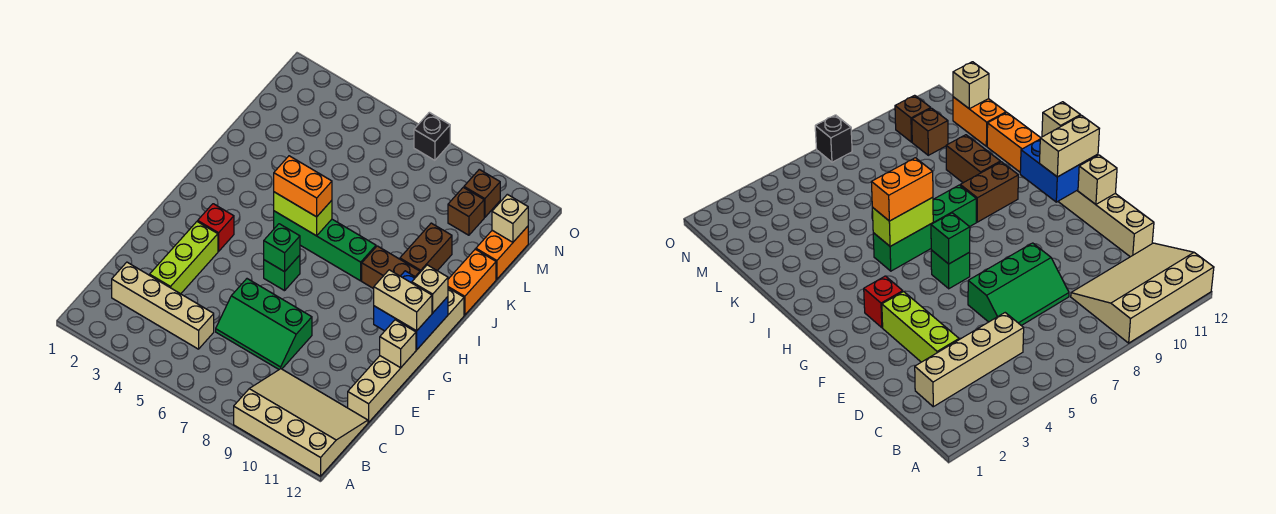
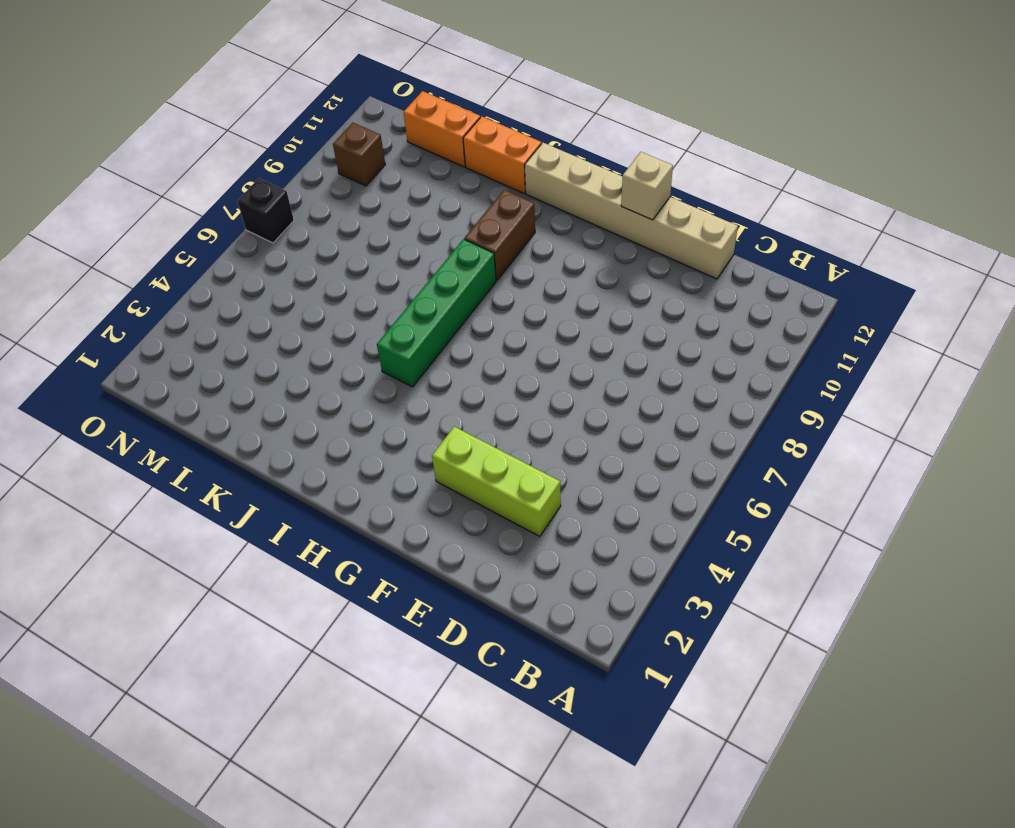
none -> tan slope A9:C12 level 1 top A
none -> tan brick C2:C5 level 1
none -> green slope D6:E8 level 1 top E

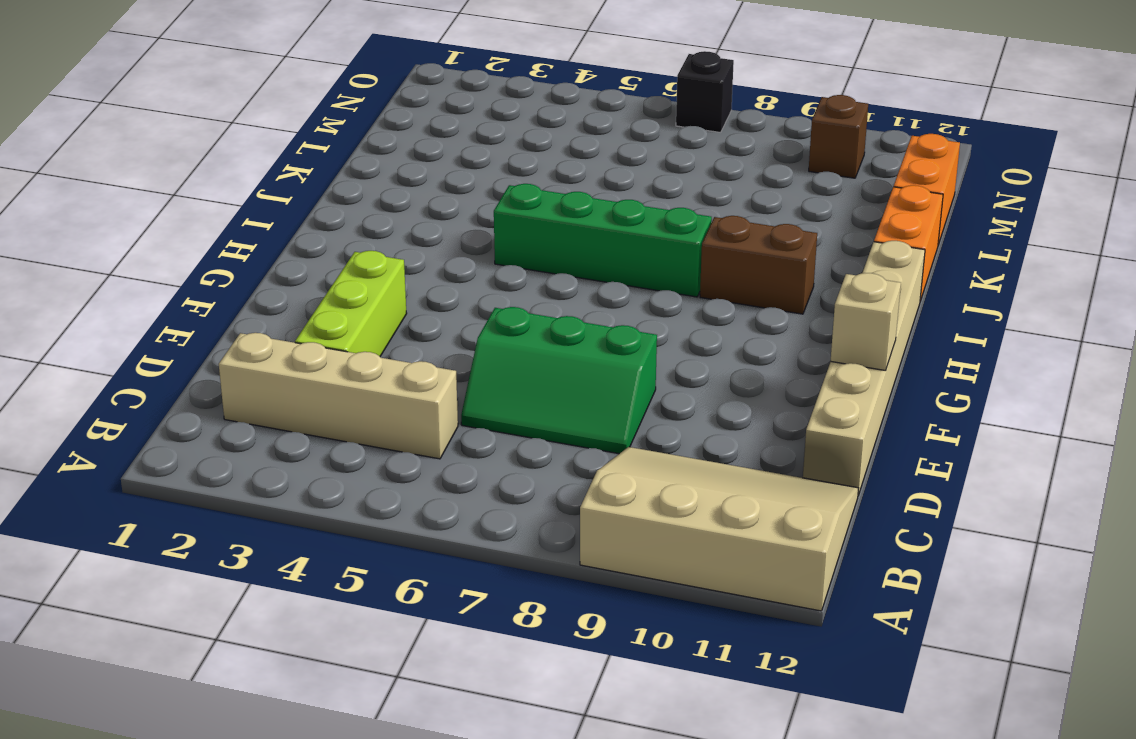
none -> red brick G3 level 1
none -> green brick G6 level 1
none -> brown brick J10:K10 level 1

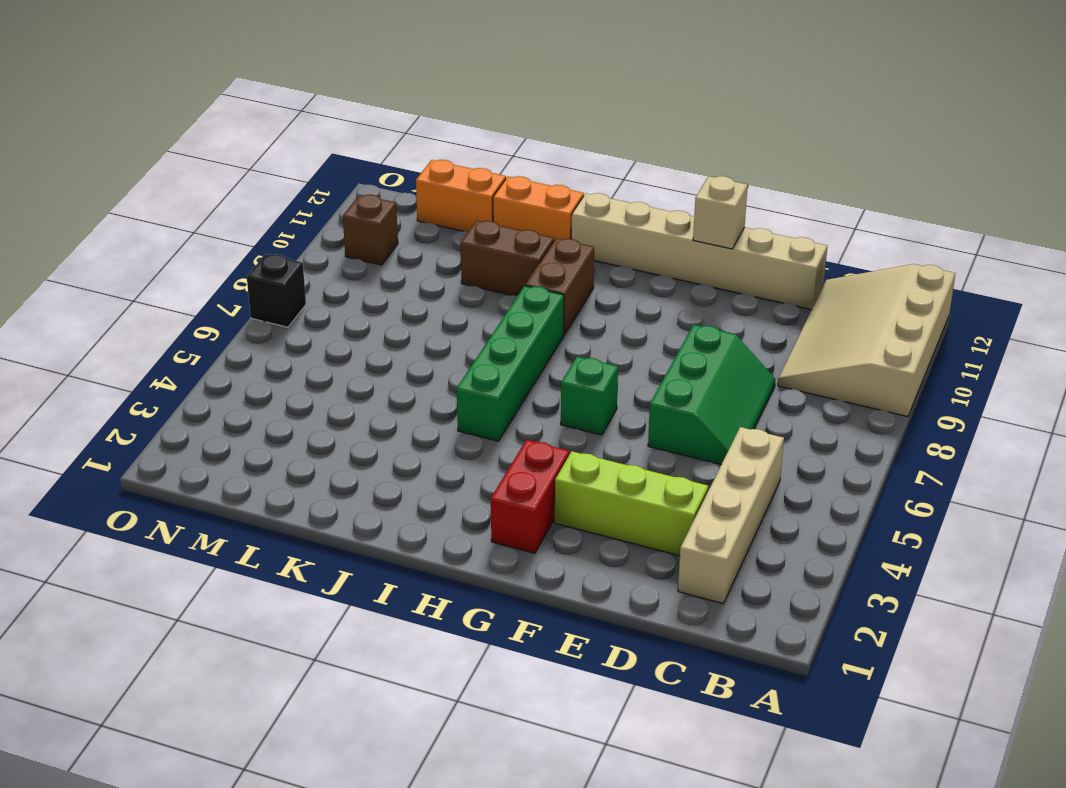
red brick G2:G3 level 1 -> red brick G3 level 1
none -> brown brick M10 level 1
none -> green brick G6 level 2
none -> blue brick G11:H12 level 2

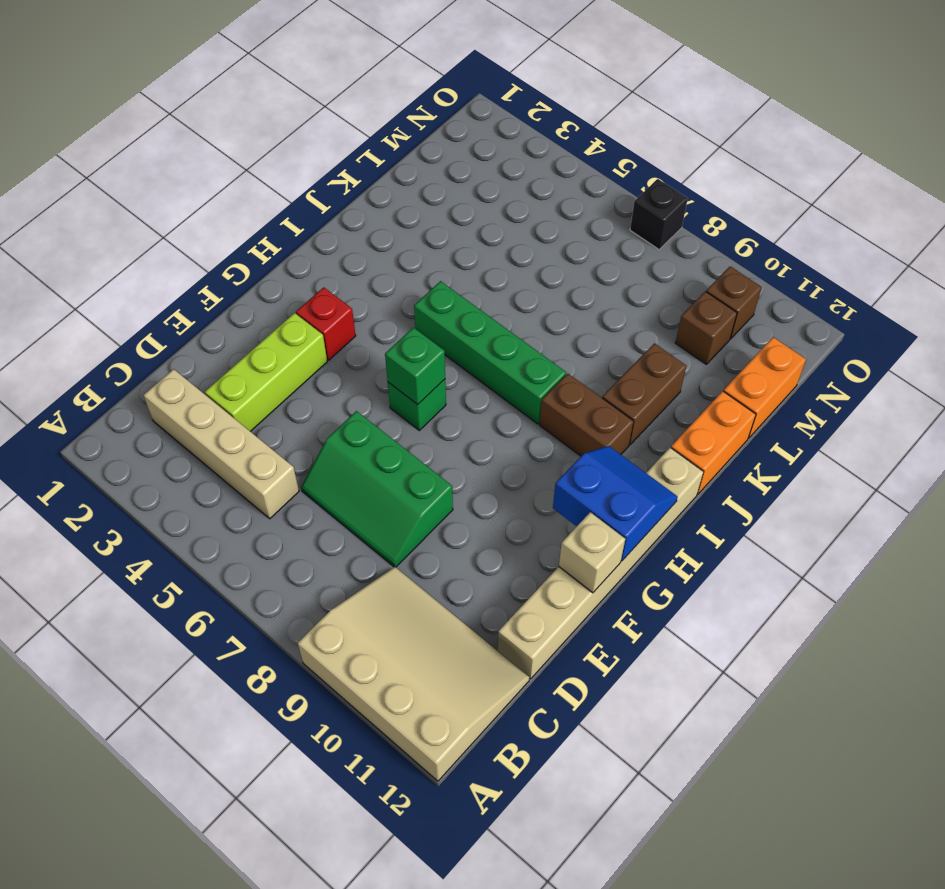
blue slope G11:H12 level 2 top G -> blue brick G11:H12 level 2
none -> lime brick I5:I6 level 2
none -> tan brick M12 level 2
none -> tan brick G11:G12 level 3

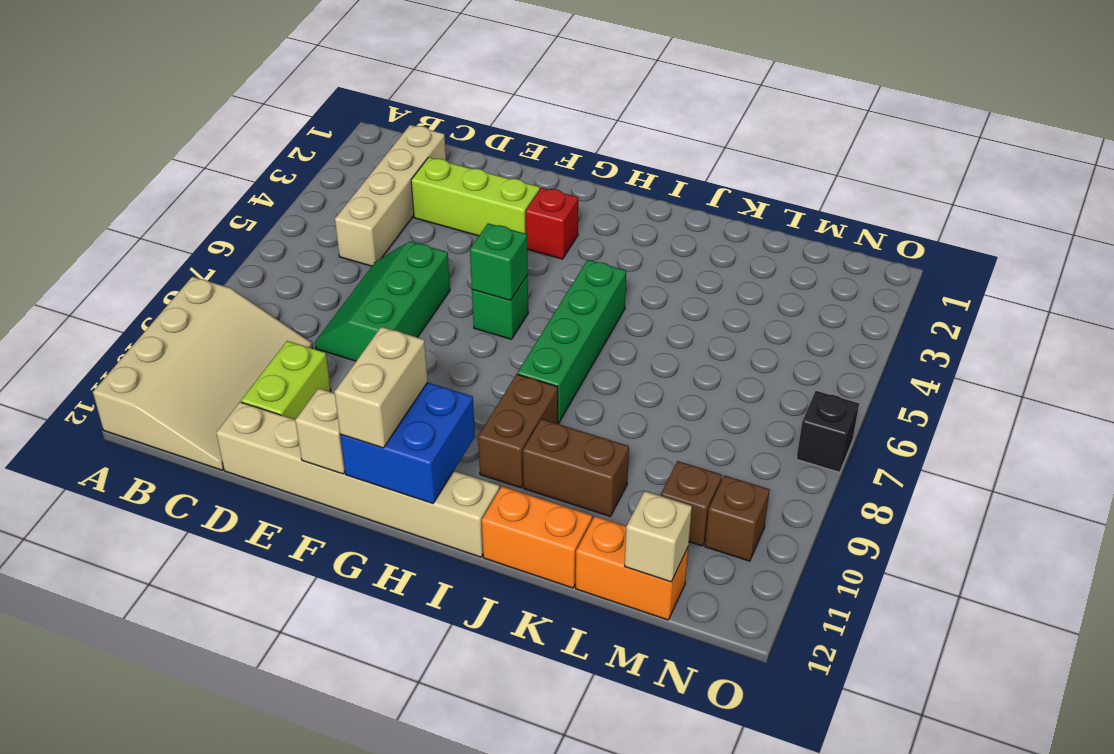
lime brick D10:D11 level 1 -> lime brick I5:I6 level 2
none -> tan brick H12 level 3
none -> orange brick I5:I6 level 3

